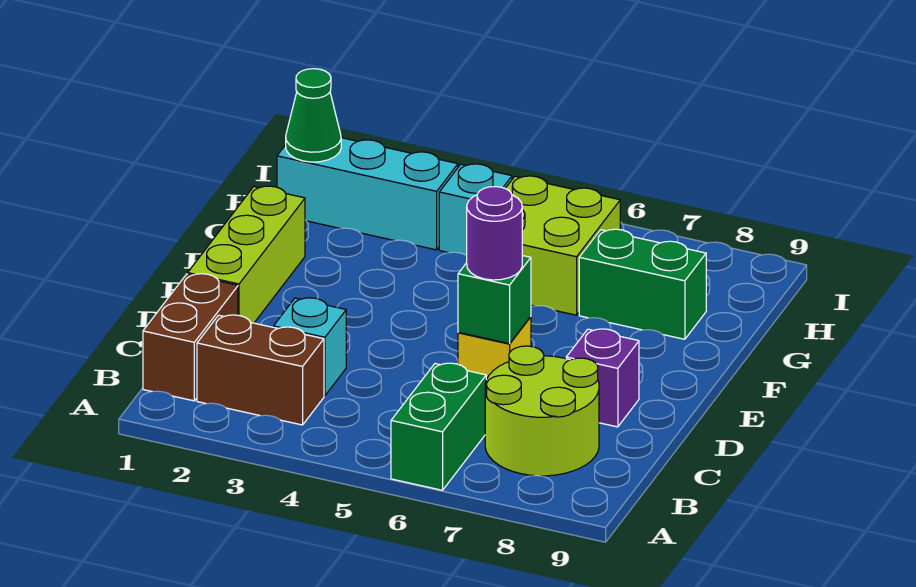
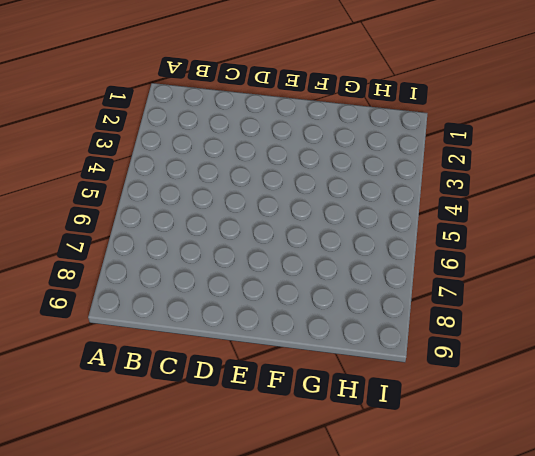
none -> green brick A6:B6 level 1
none -> brown brick B1:C1 level 1
none -> brown brick B2:B3 level 1

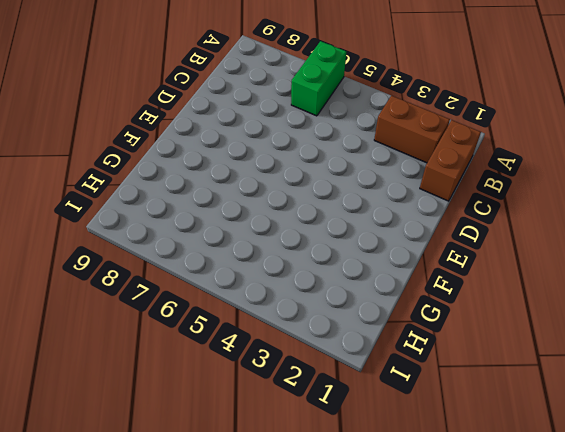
none -> lime round brick B7:C8 level 1
none -> cyan brick C3 level 1
none -> lime brick D1:F1 level 1

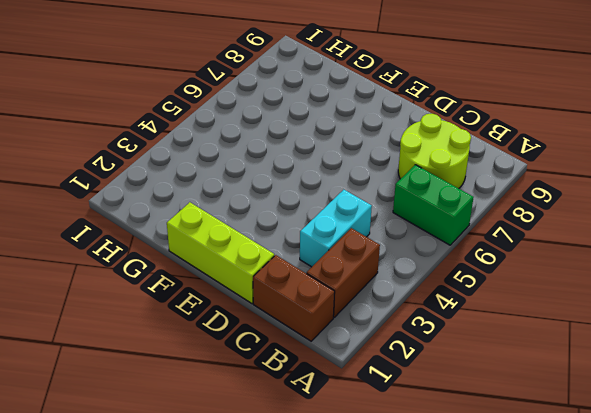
cyan brick C3:C4 level 1 -> cyan brick C3 level 1
none -> yellow brick D6 level 1
none -> purple brick D8 level 1
none -> lime brick G5:H6 level 1

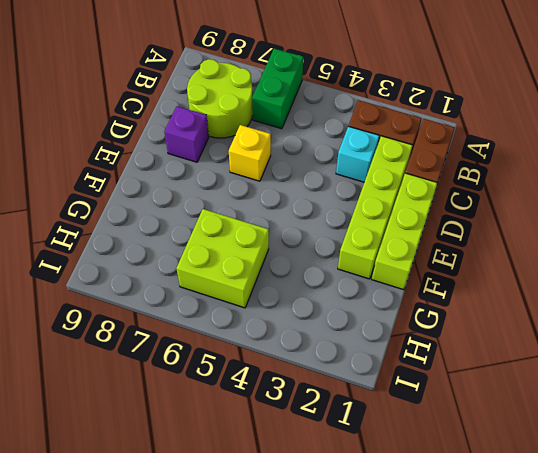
lime brick C2:F2 level 1 -> none
none -> green brick G7:G8 level 1
none -> cyan brick H1:H3 level 1
none -> cyan brick H4 level 1

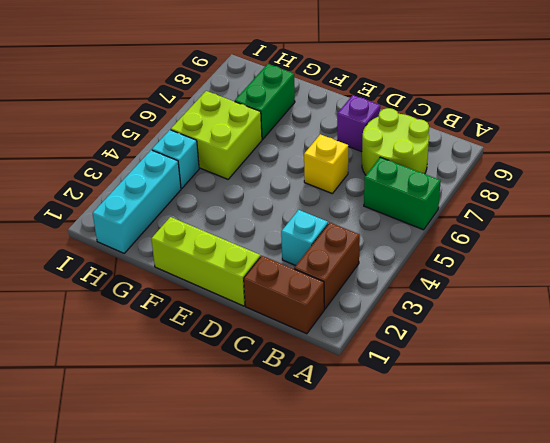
none -> green brick D6 level 2
none -> green cone H1 level 2
none -> purple round brick D6 level 3

